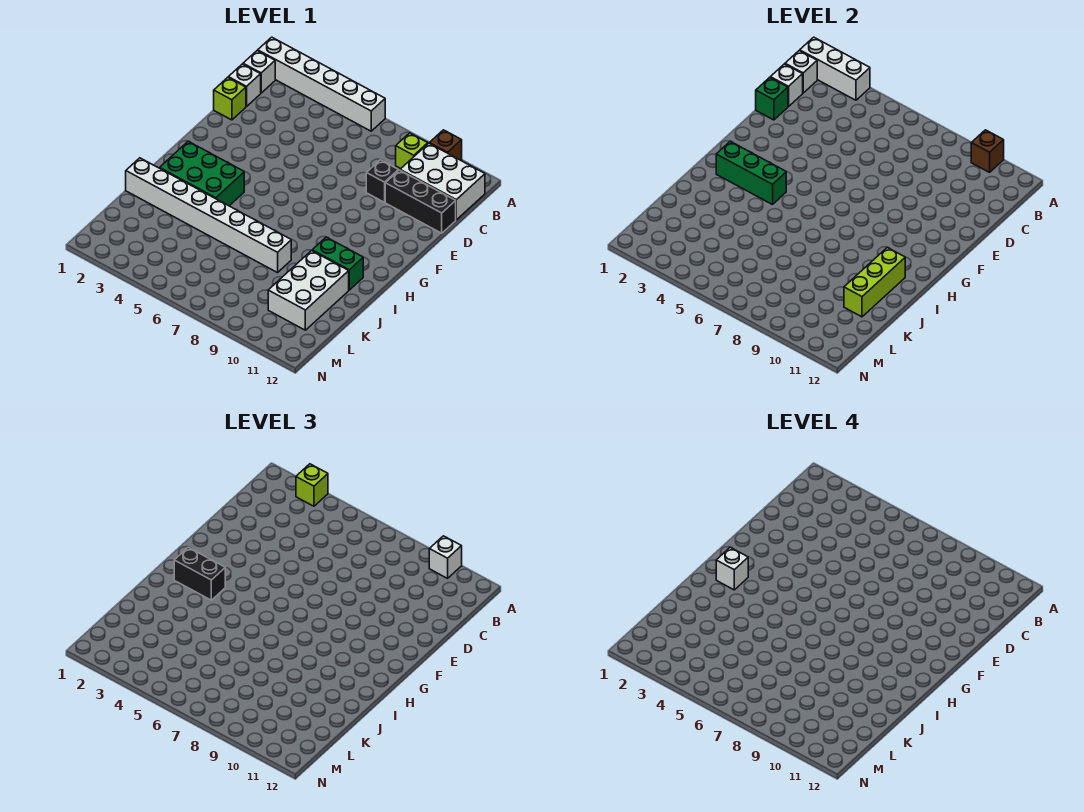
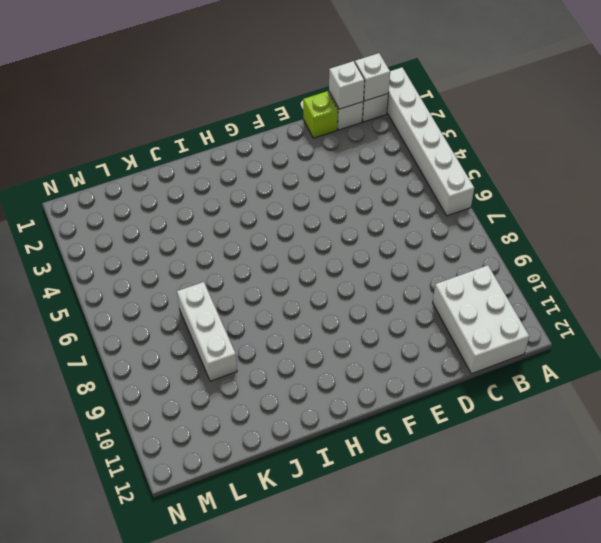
white brick K7:K9 level 1 -> white brick A1:A3 level 2
none -> brown brick A10 level 1
none -> lime brick B9 level 1
none -> black brick D9 level 1

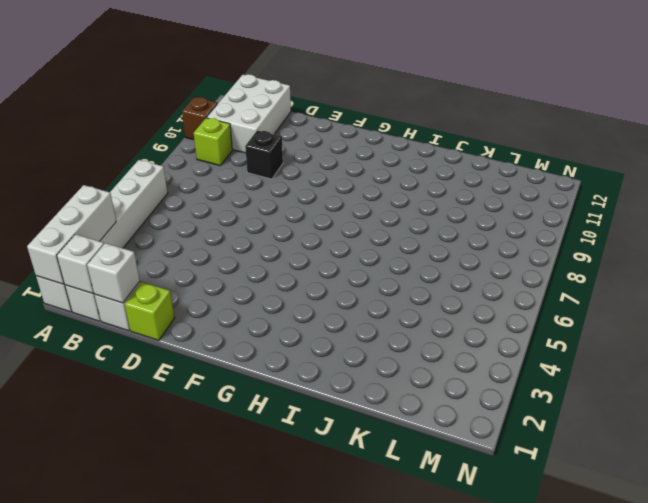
none -> black brick D10:D12 level 1
none -> green brick H2:I4 level 1
none -> green brick I10:I11 level 1

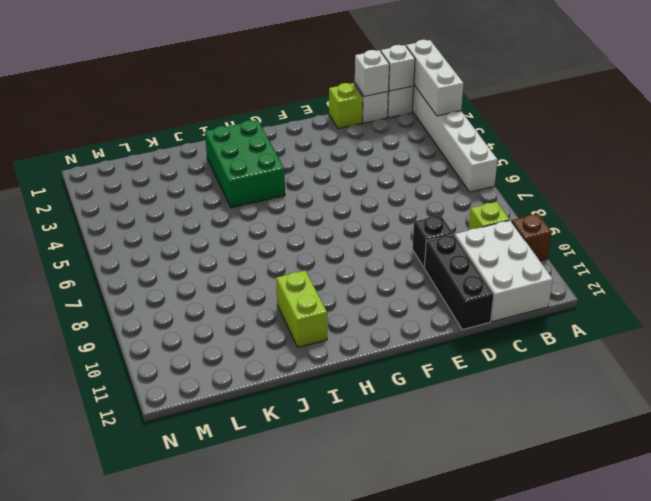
lime brick I10:I11 level 1 -> green brick I10:I11 level 1
none -> white brick J1:J8 level 1
none -> white brick J10:L11 level 1
none -> brown brick A10 level 2

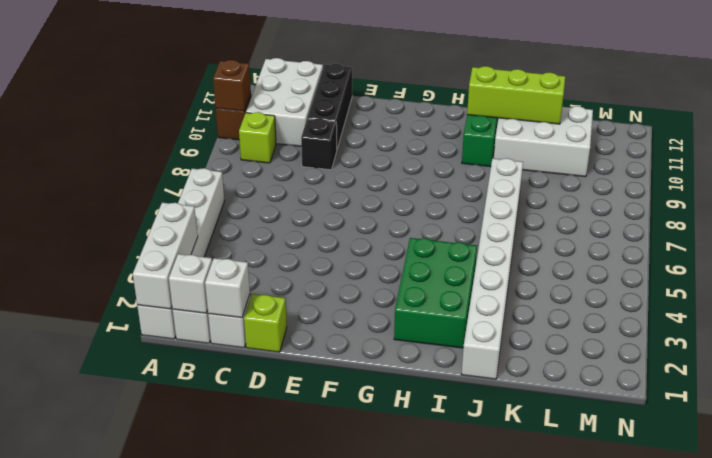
none -> green brick D1 level 2
none -> green brick H2:H4 level 2
none -> lime brick A3 level 3

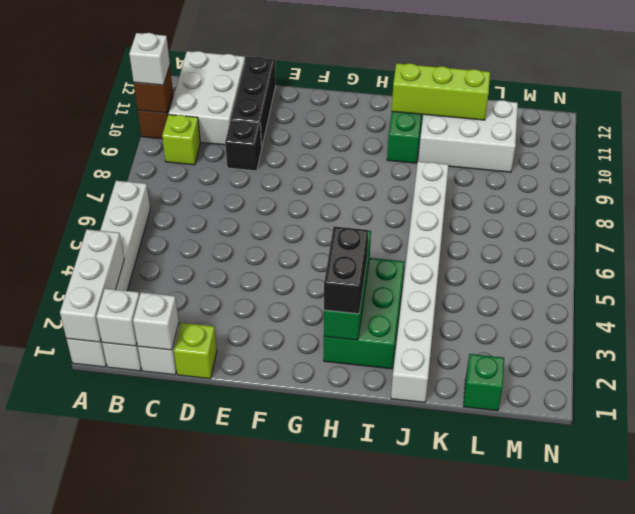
green brick L1 level 1 -> green brick D1 level 2
none -> lime brick A3 level 3
none -> white brick H2 level 4

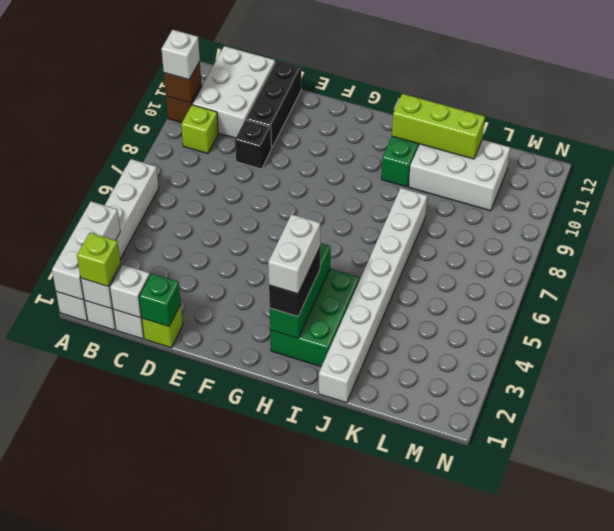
lime brick B1 level 3 -> lime brick A3 level 3
white brick H2:H3 level 4 -> white brick H2 level 4

